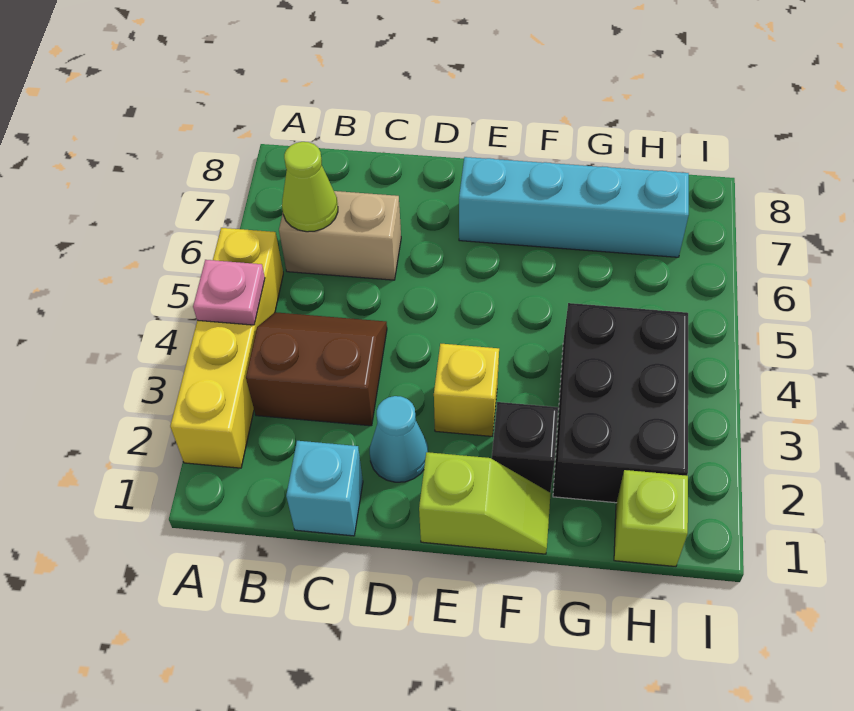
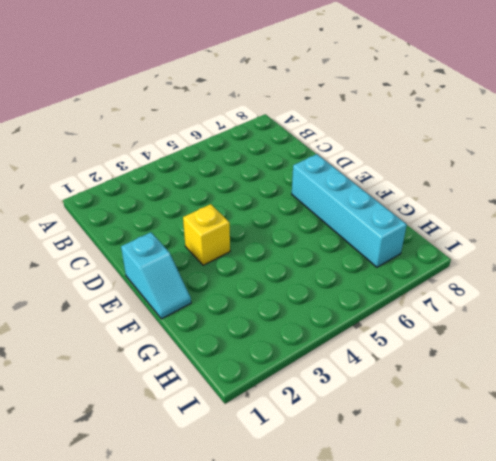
cyan slope E1:F1 level 1 top E -> lime slope E1:F1 level 1 top E
none -> yellow brick A2:A5 level 1
none -> brown slope B3:C4 level 1 top 3
none -> tan brick B6:C6 level 1

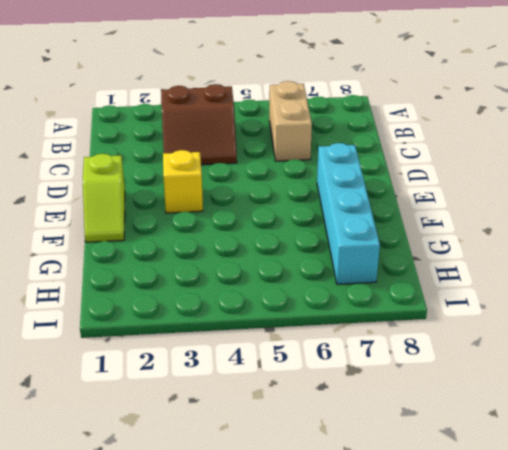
brown slope B3:C4 level 1 top B -> brown slope B3:C4 level 1 top 3
none -> yellow brick A2:A5 level 1
none -> cyan brick C1 level 1
none -> cyan cone D2 level 1

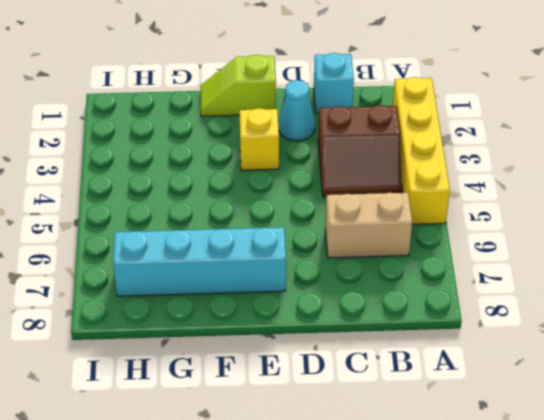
none -> black brick F2 level 1
none -> black brick G2:H4 level 1
none -> lime brick H1 level 1

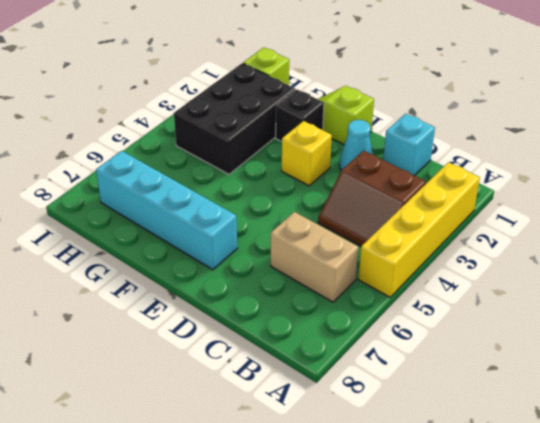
none -> pink plate A4 level 2
none -> lime cone B6 level 2

